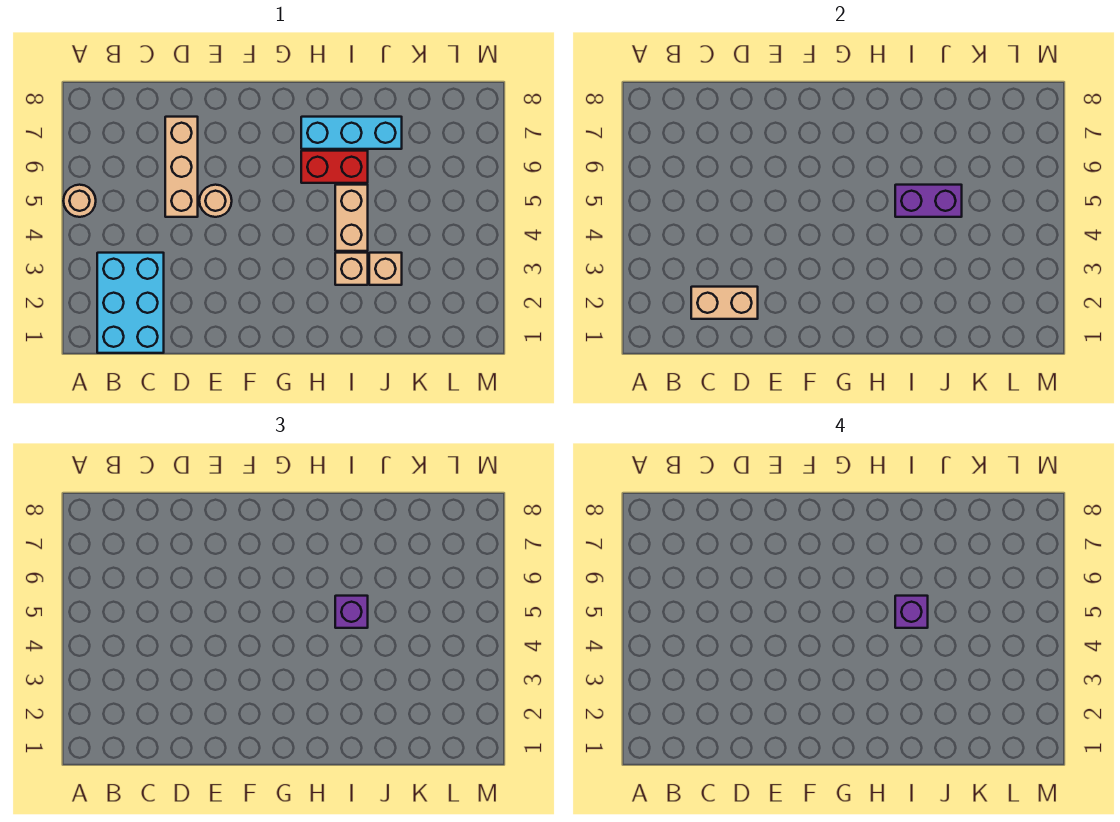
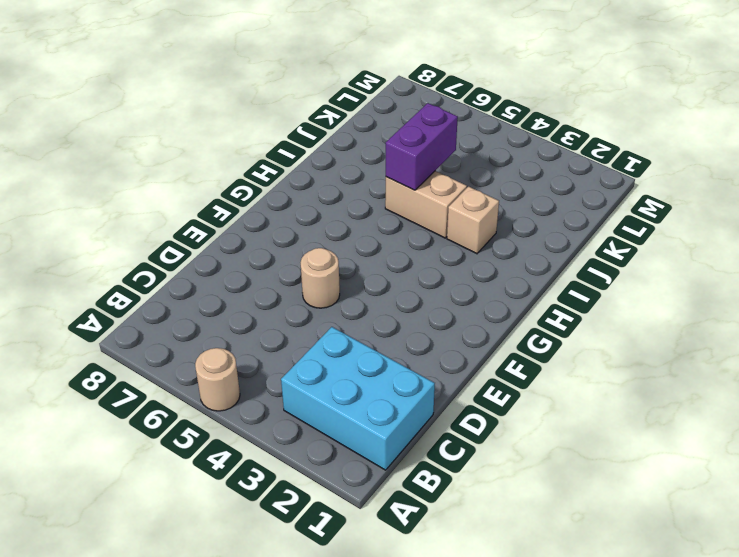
none -> tan brick D5:D7 level 1
none -> red brick H6:I6 level 1
none -> cyan brick H7:J7 level 1

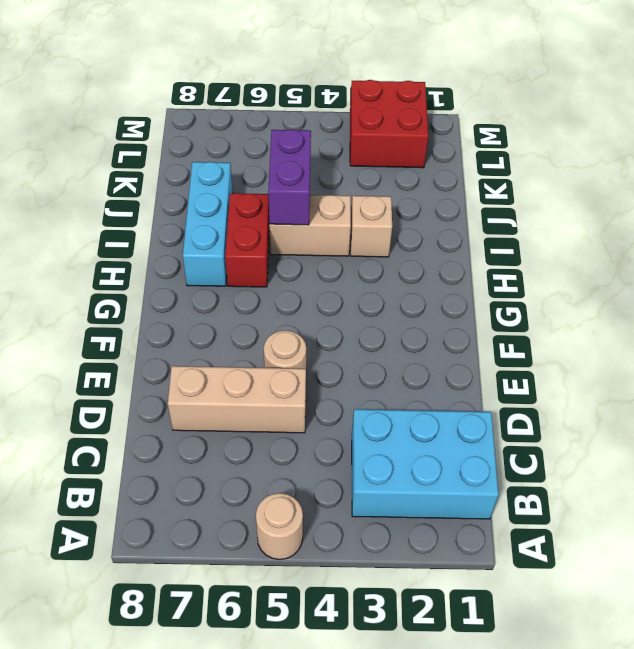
red brick L2:M3 level 1 -> none
none -> tan brick J3 level 1
none -> tan brick C2:D2 level 2
none -> purple brick I5 level 3

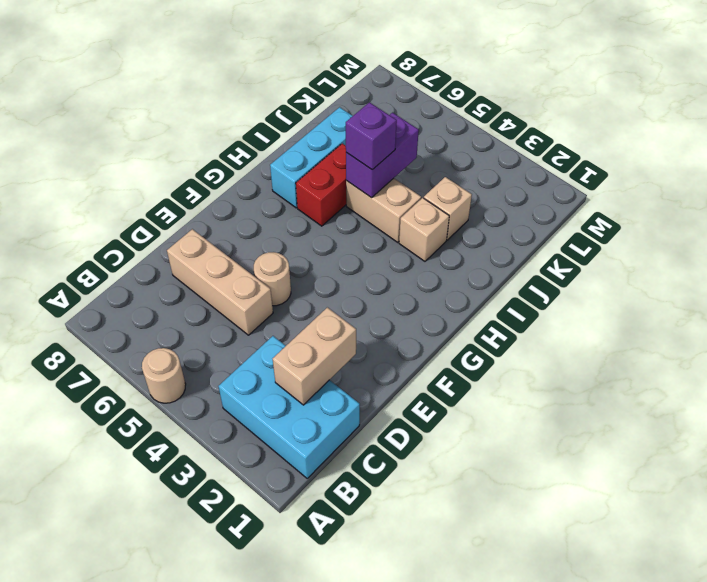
none -> purple brick I5 level 4

